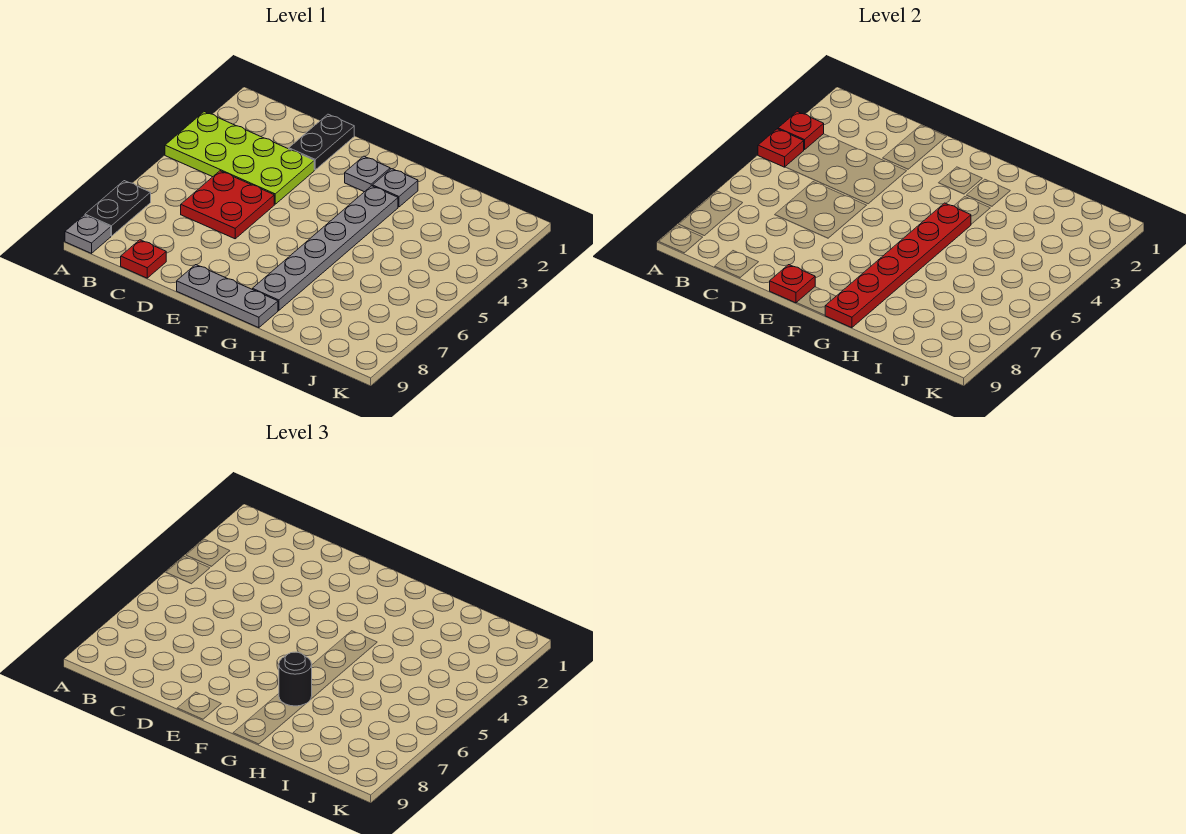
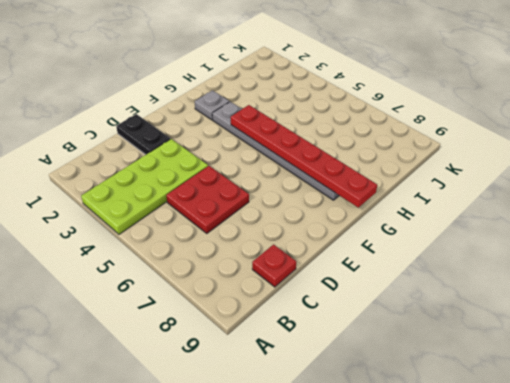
none -> black plate A7:A8 level 1
none -> grey plate A9 level 1
none -> grey plate E9:G9 level 1

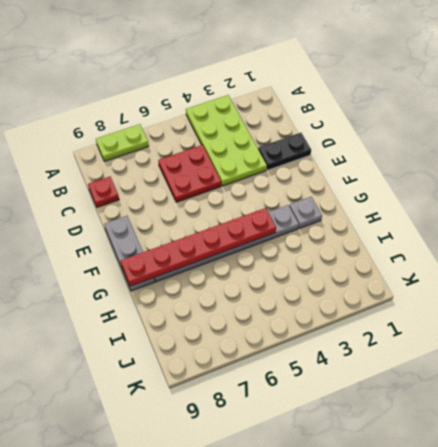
lime plate A7:A8 level 1 -> black plate A7:A8 level 1
none -> grey plate A9 level 1
none -> grey plate F2 level 1
none -> red plate A3 level 2

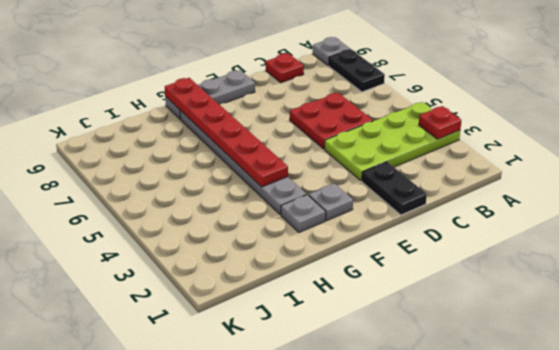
none -> red plate A4 level 2
none -> red plate E9 level 2
none -> black round brick G7 level 3

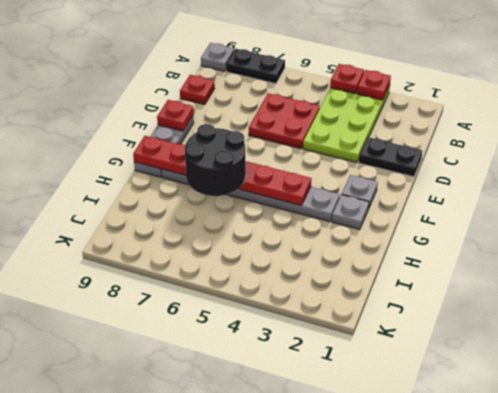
black round brick G6:H7 level 3 -> black round brick G7 level 3

